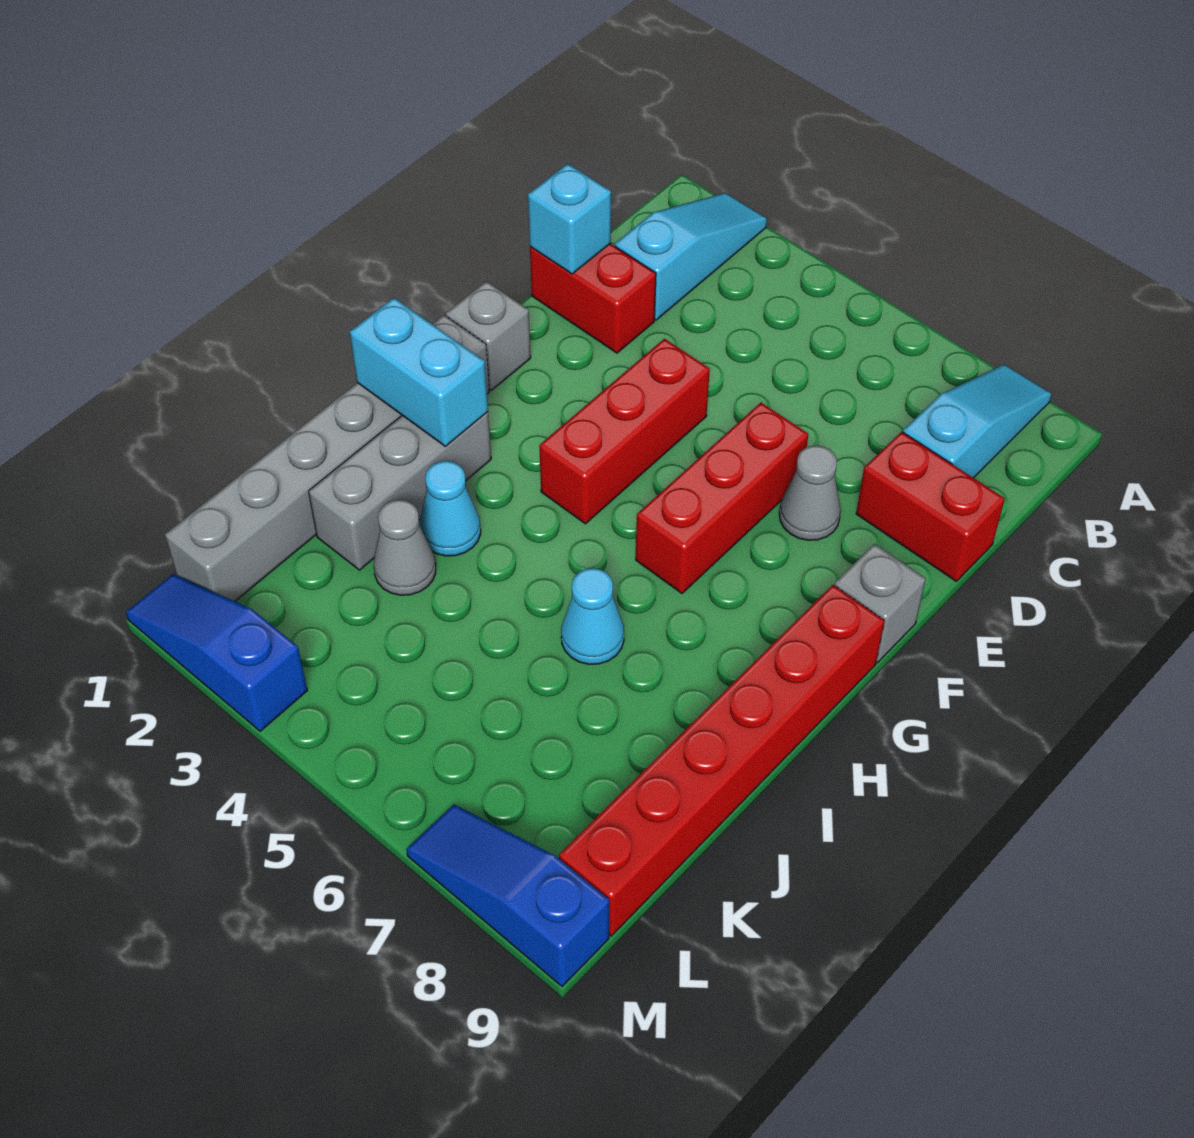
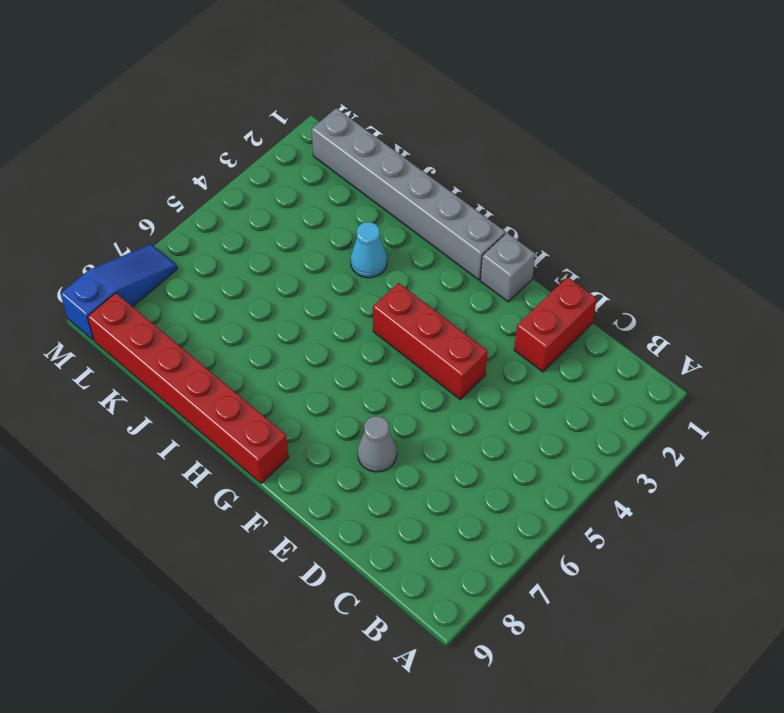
none -> cyan slope A2:C2 level 1 top C
none -> cyan slope A8:C8 level 1 top C
none -> red brick D8:D9 level 1

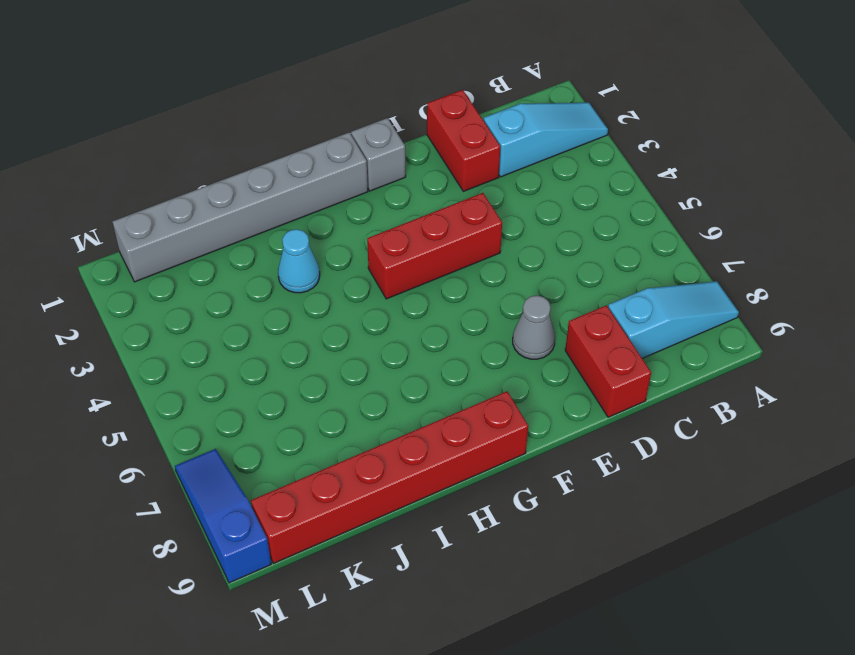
none -> red brick E6:G6 level 1
none -> grey brick F9 level 1
none -> grey brick H2:J2 level 1

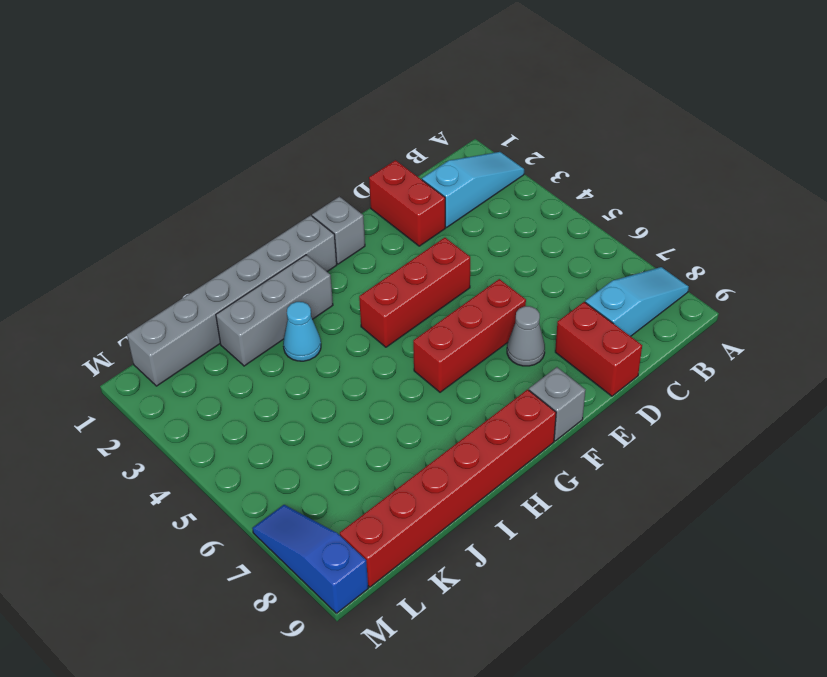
none -> cyan cone I6 level 1
none -> grey cone J3 level 1
none -> blue slope M1:M3 level 1 top 3

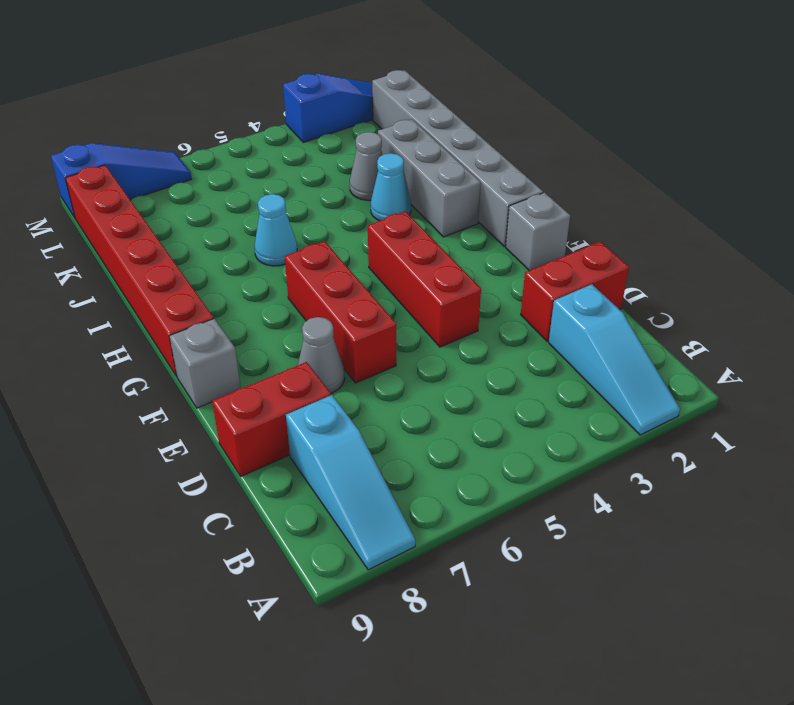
none -> cyan brick D1 level 2
none -> cyan brick H1:H2 level 2

